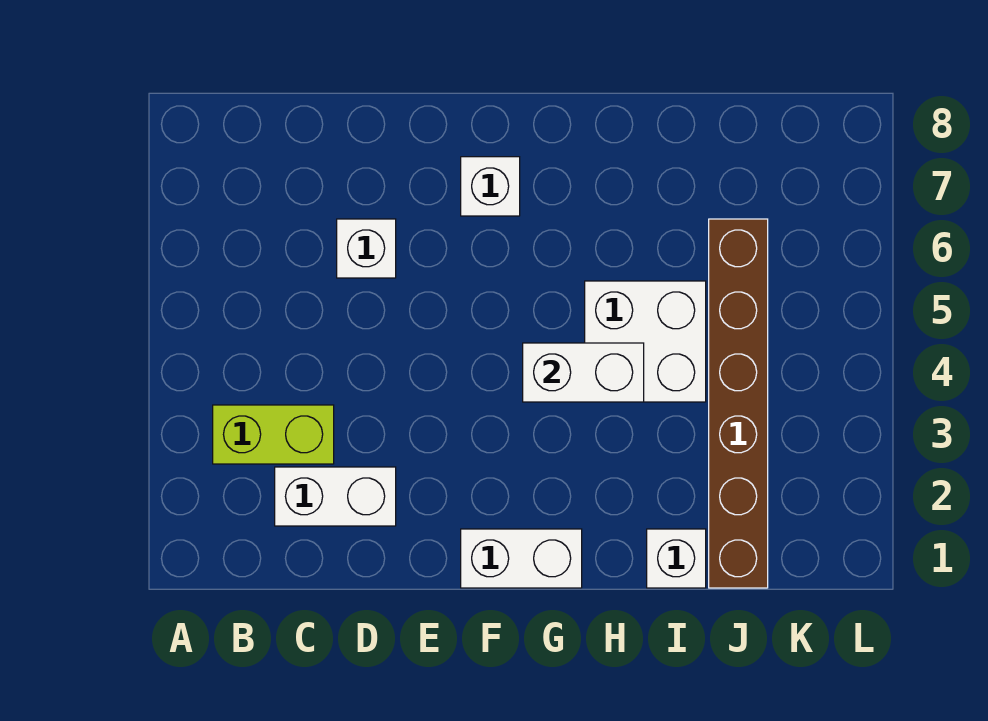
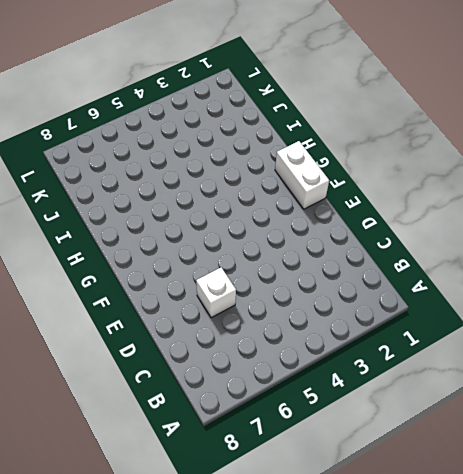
none -> lime brick B3:C3 level 1
none -> white brick C2:D2 level 1

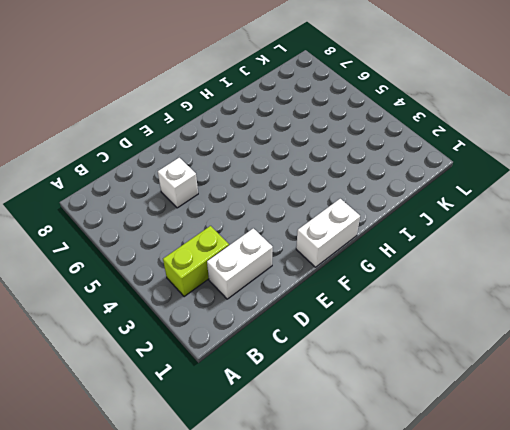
none -> white brick F7 level 1
none -> white brick H4:I5 level 1

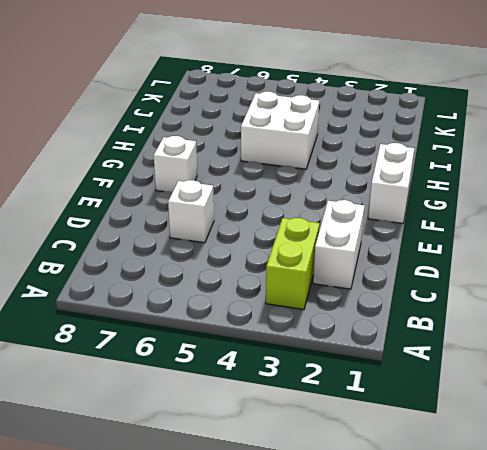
none -> white brick I1 level 1
none -> brown brick J1:J6 level 1

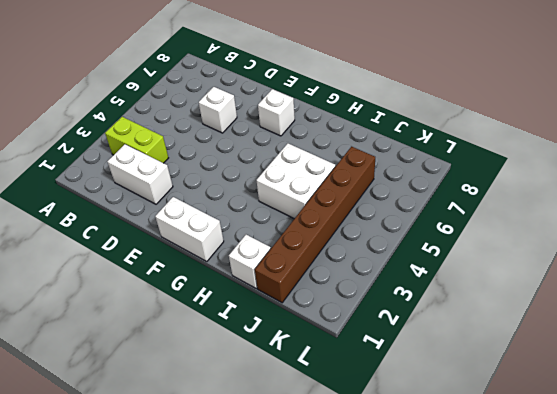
none -> white brick G4:H4 level 2

